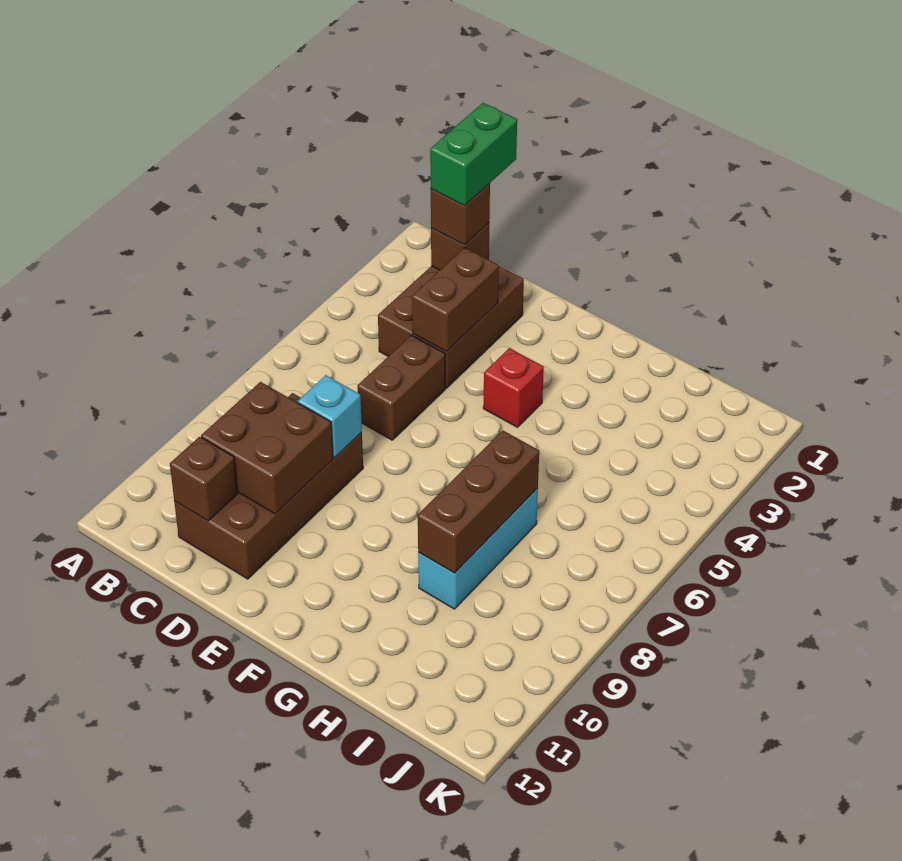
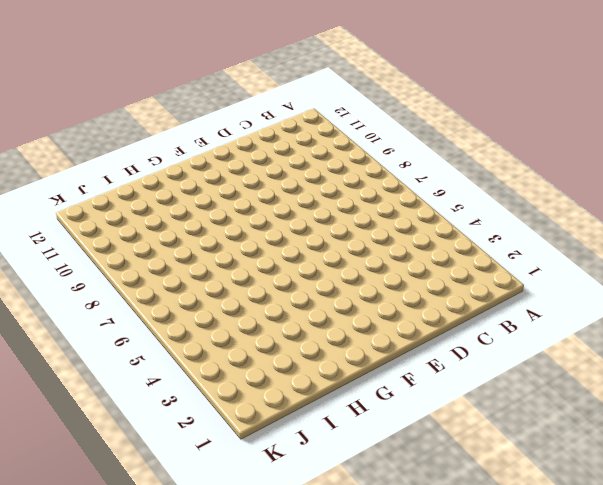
none -> brown brick C2:D4 level 1
none -> brown brick C8:D11 level 1
none -> brown brick D5:D6 level 1

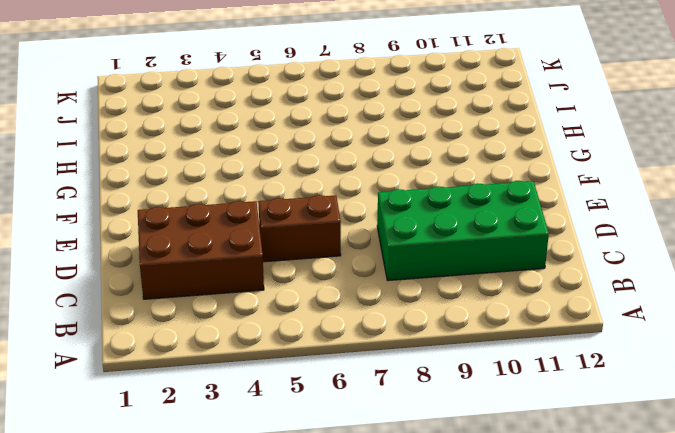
green brick C8:D11 level 1 -> brown brick C8:D11 level 1
none -> red brick F4 level 1
none -> cyan brick H7:H9 level 1
none -> brown brick C2 level 2

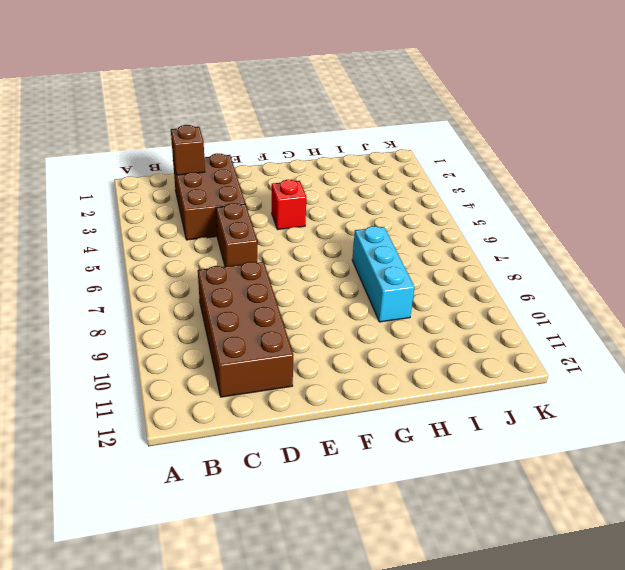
none -> brown brick C9:D10 level 2
none -> brown brick C11 level 2
none -> brown brick D3:D4 level 2

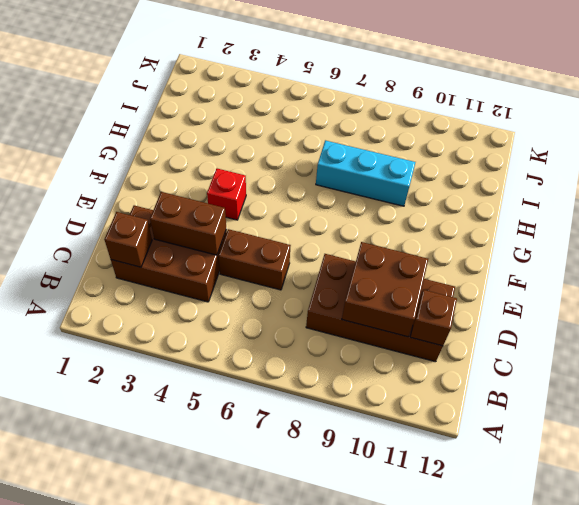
none -> cyan brick D8 level 2
none -> brown brick H7:H9 level 2
none -> brown brick C2 level 3

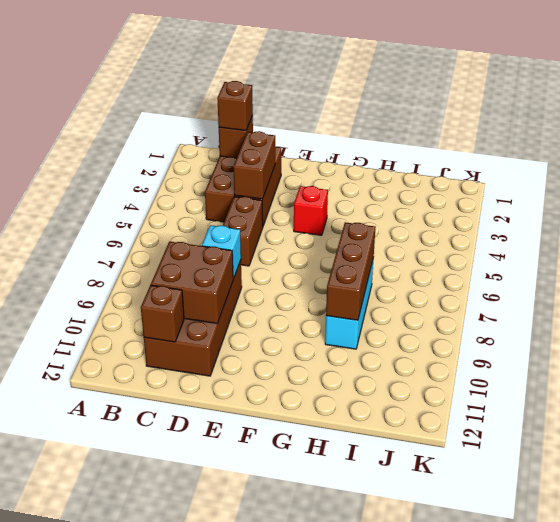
none -> green brick C1:C2 level 4

